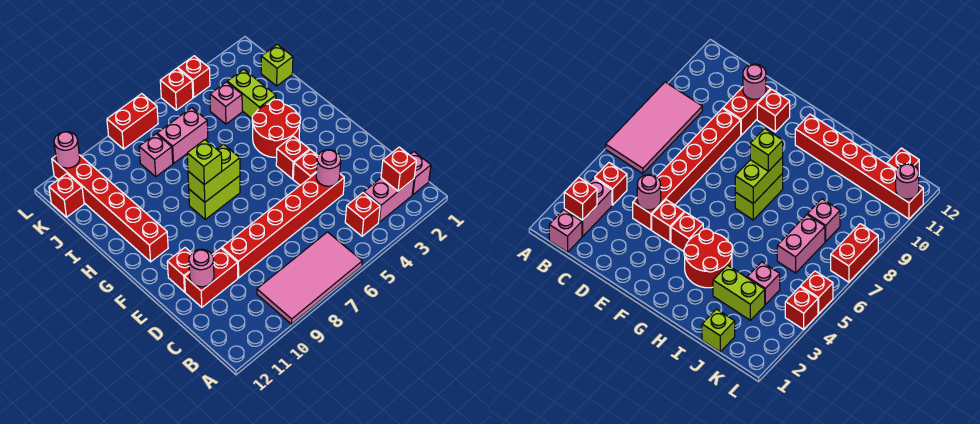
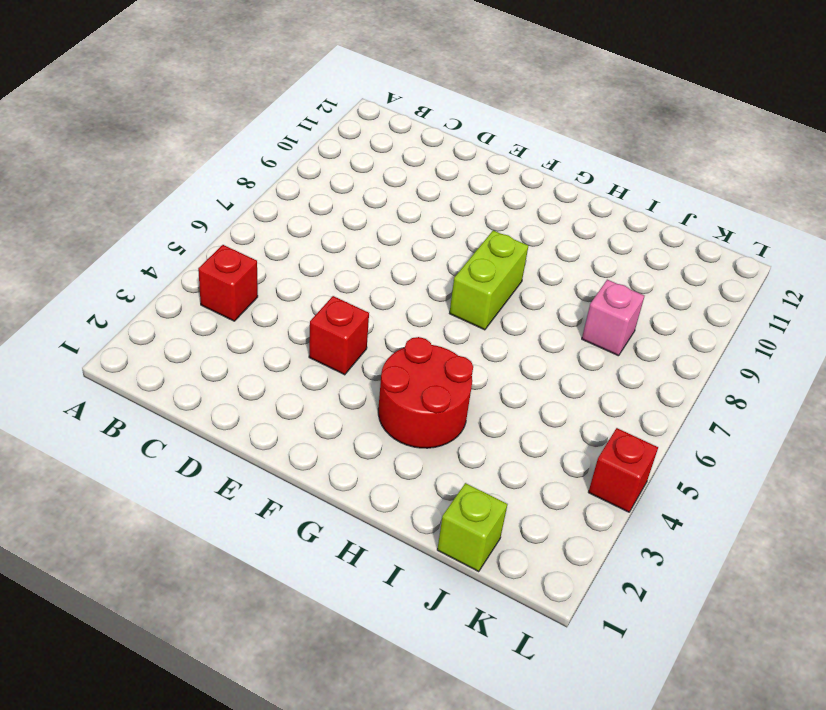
none -> pink tile A6:B9 level 1
none -> pink brick B1 level 1
none -> pink brick B2:B3 level 1

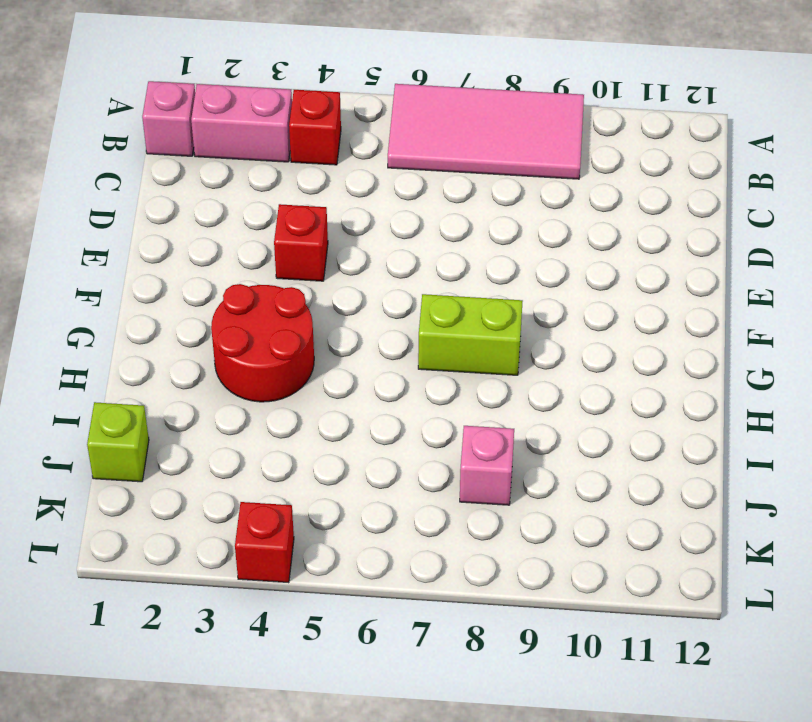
none -> red brick D4:D9 level 1
none -> red brick D10:D11 level 1
none -> red brick E11 level 1

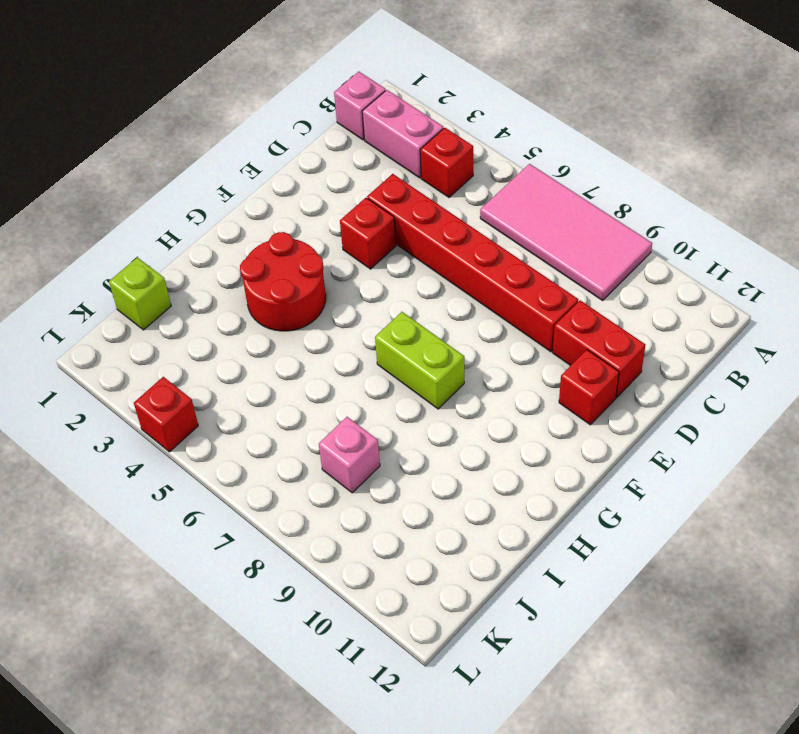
none -> red brick F4 level 1
none -> red brick G11:L11 level 1
none -> lime brick I3:J3 level 1

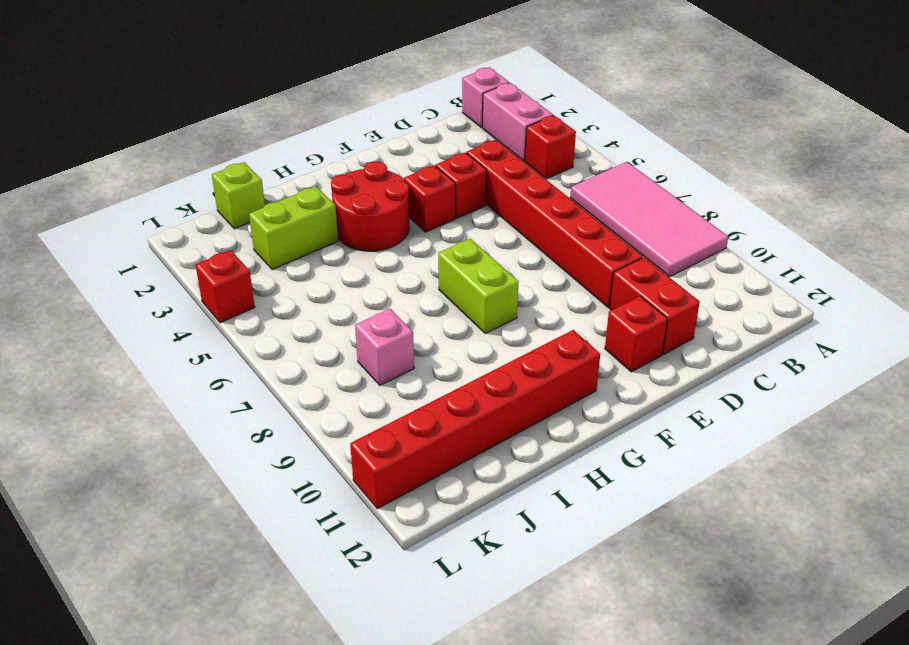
none -> pink brick J4 level 1
none -> pink brick J6:J7 level 1
none -> red brick K12 level 1

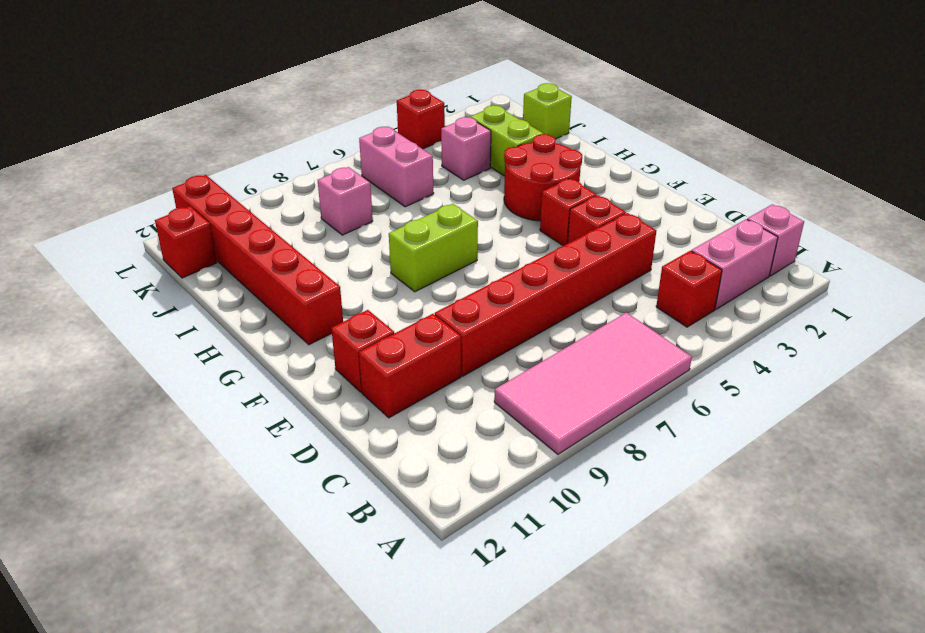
pink brick J6:K6 level 1 -> pink brick J6:J7 level 1
none -> red brick L5 level 1
none -> red brick L7:L8 level 1
none -> red brick B2 level 2

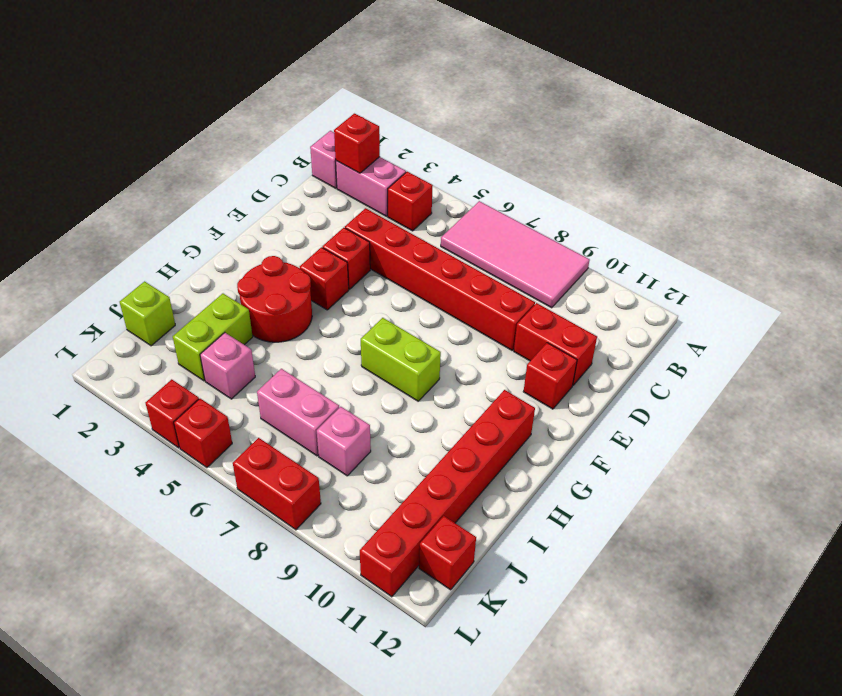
none -> pink round brick D4 level 2
none -> pink round brick D11 level 2
none -> lime brick G7:G8 level 2

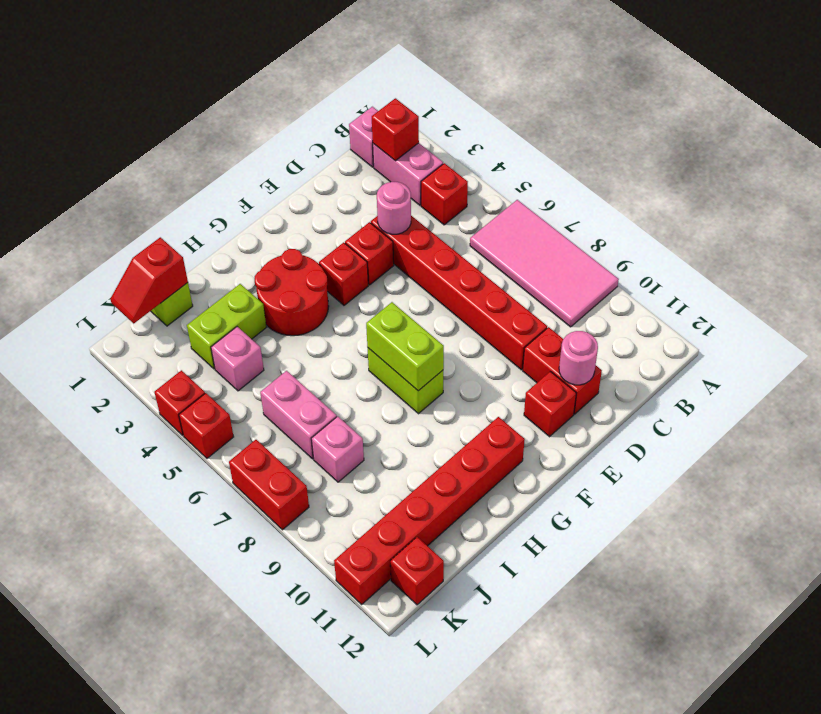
red slope J1:K1 level 2 top J -> none
none -> pink round brick L11 level 2
none -> lime brick G8 level 3

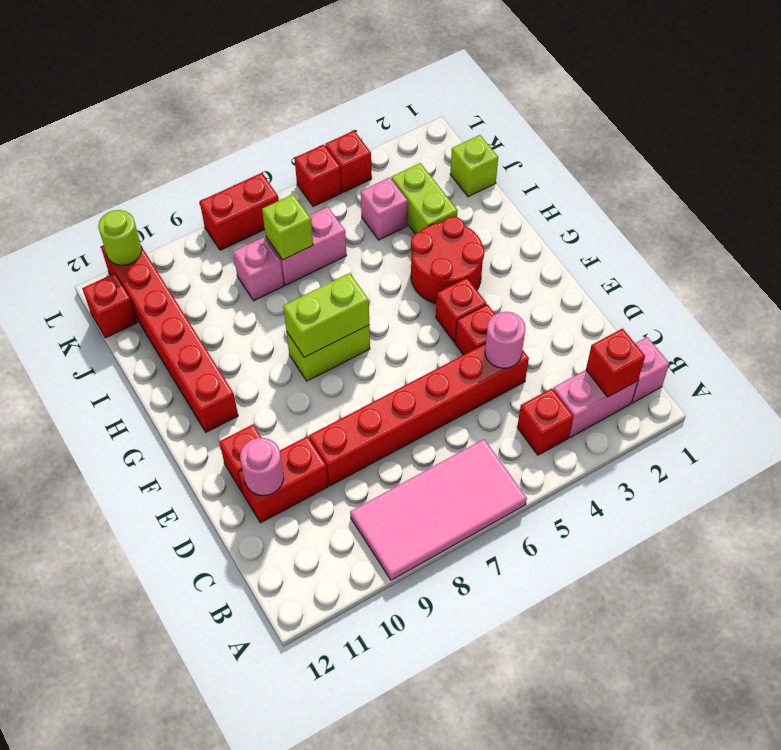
lime brick J7 level 2 -> lime brick G8 level 3
lime round brick L11 level 2 -> pink round brick L11 level 2

